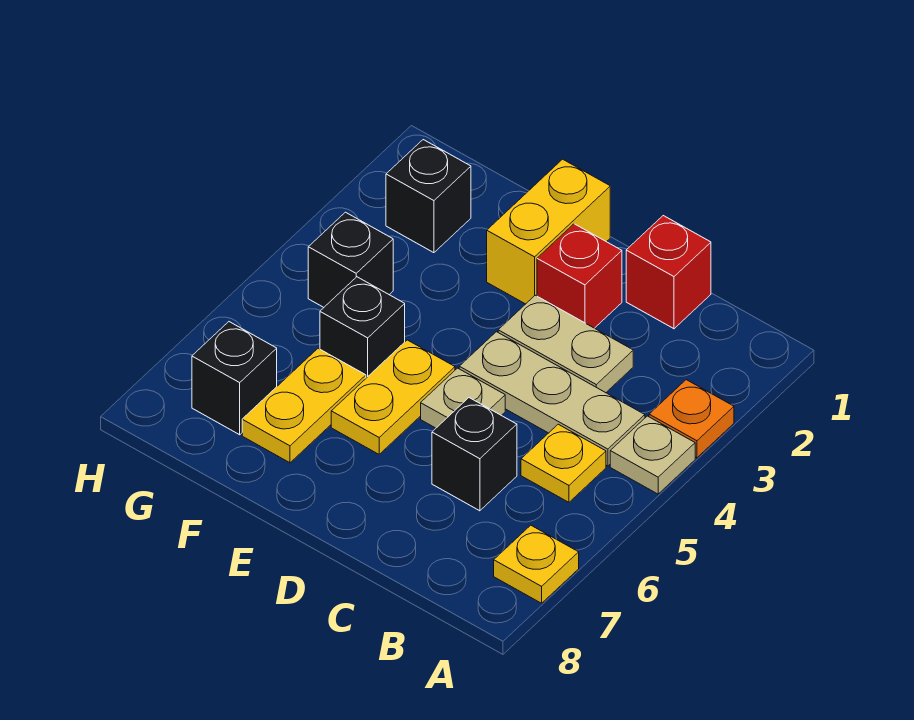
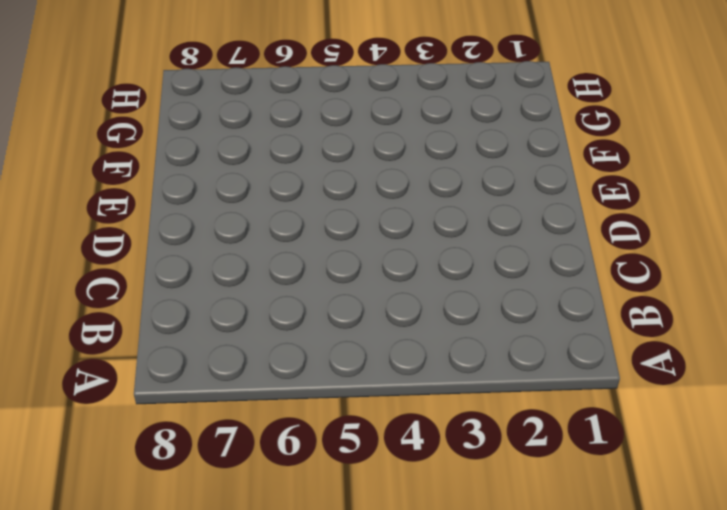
none -> orange plate A3 level 1
none -> tan plate A4 level 1
none -> yellow plate A7 level 1

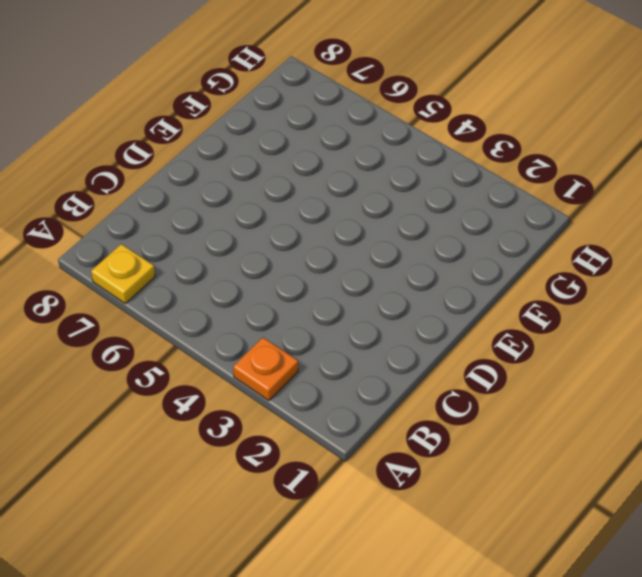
none -> tan plate A4 level 1
none -> tan plate B4:D4 level 1
none -> yellow plate B5 level 1

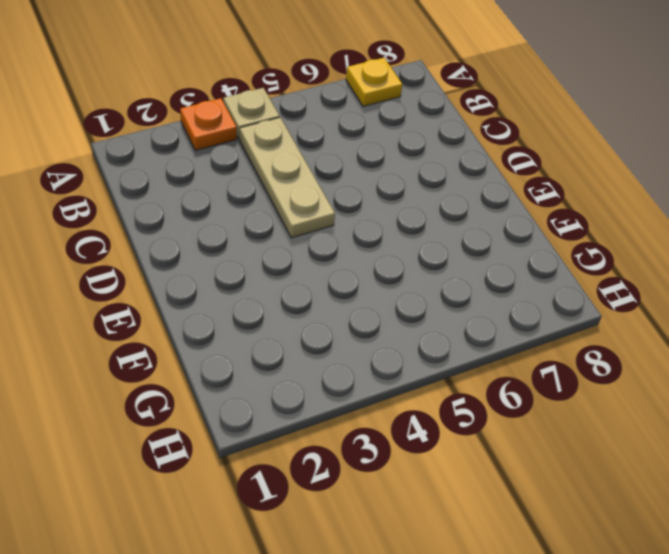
none -> yellow plate B5 level 1
none -> red brick C1 level 1
none -> tan plate C3:D3 level 1

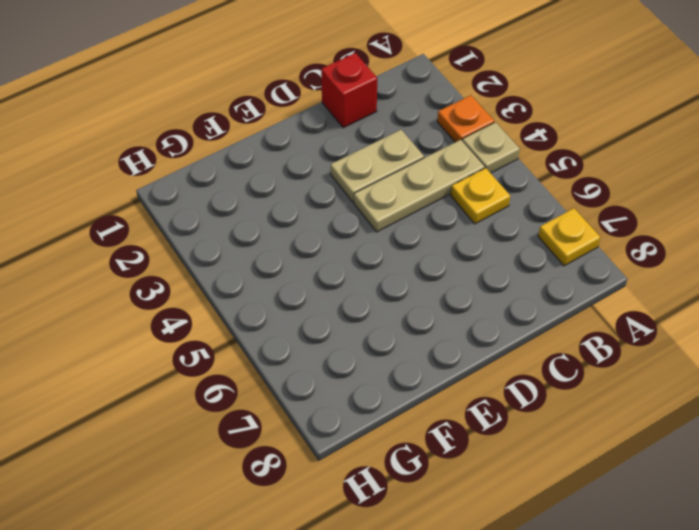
none -> black brick C6 level 1
none -> red brick D2 level 1
none -> tan plate D5 level 1

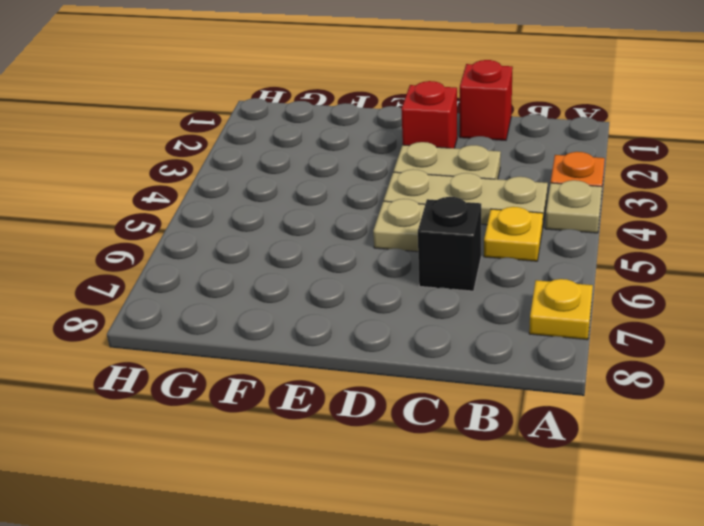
none -> yellow brick E1:E2 level 1
none -> yellow plate E5:E6 level 1
none -> black brick F5 level 1

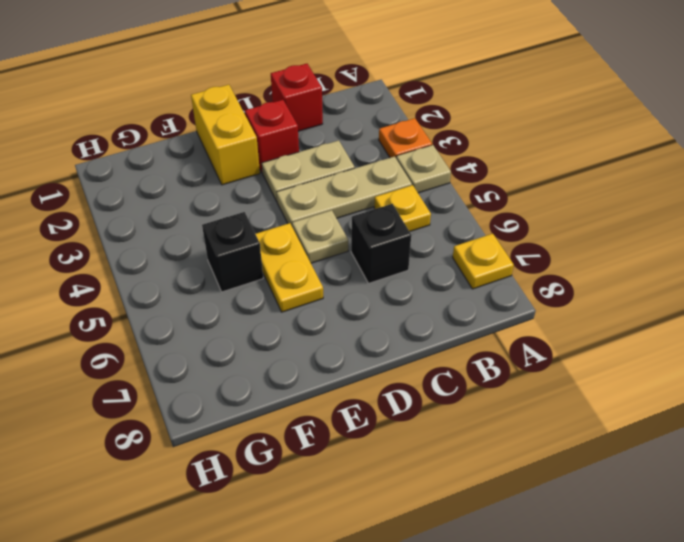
none -> yellow plate F6:F7 level 1
none -> black brick G2 level 1
none -> black brick G4 level 1

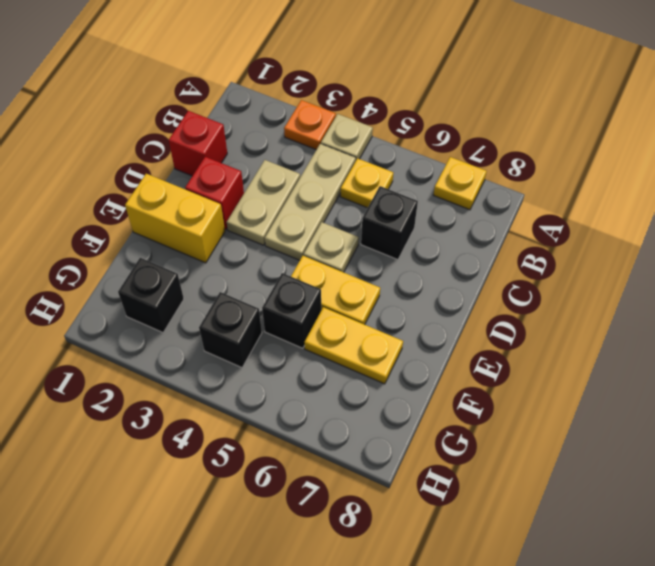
none -> black brick G7 level 1

